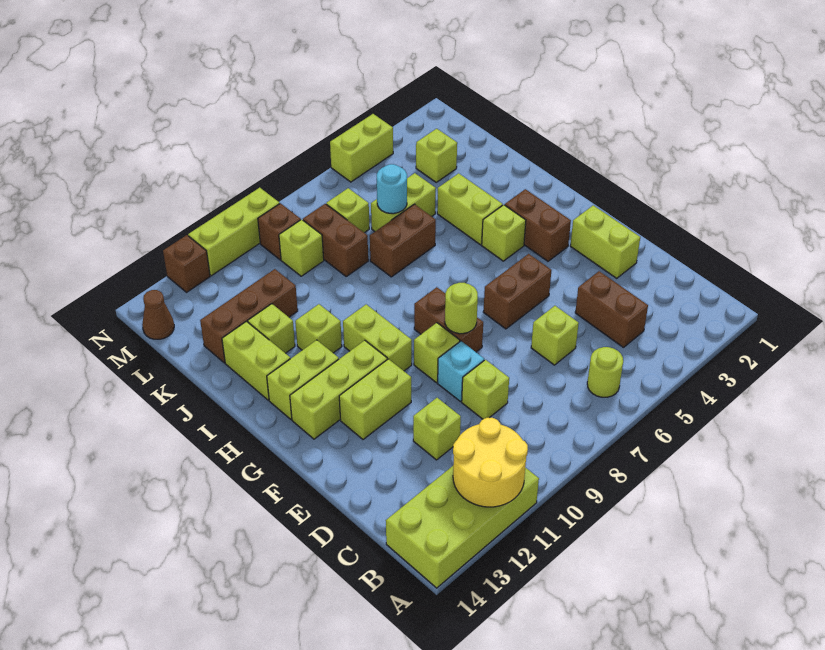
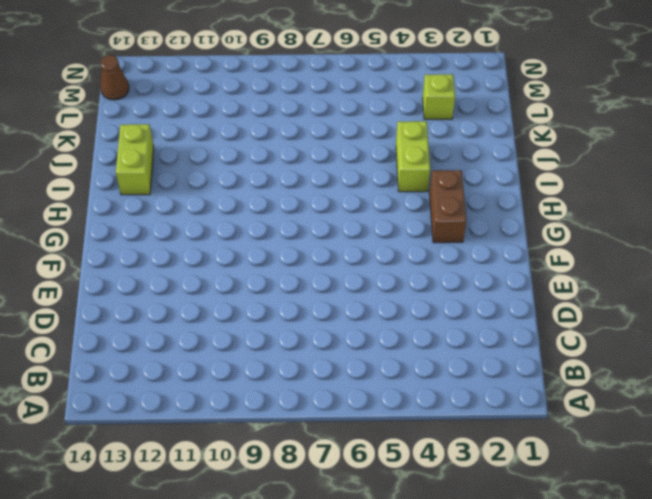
none -> lime brick A11:B14 level 1
none -> lime round brick B6 level 1
none -> brown brick C4:D4 level 1
none -> lime brick D6 level 1

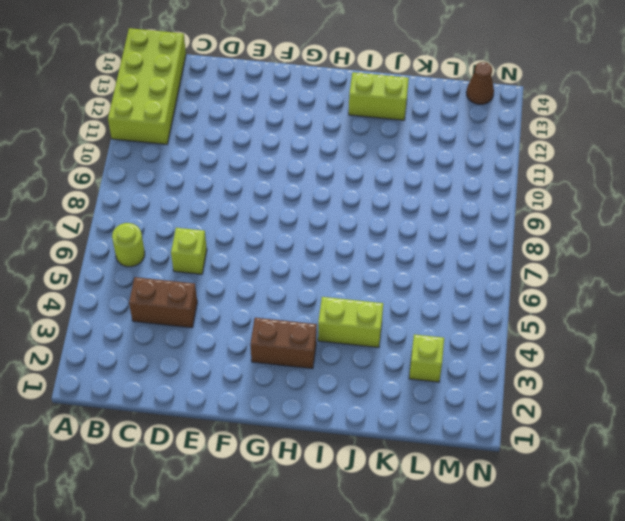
none -> lime brick D9 level 1
none -> lime brick D11 level 1
none -> lime brick E2:F2 level 1
none -> cyan brick E9 level 1

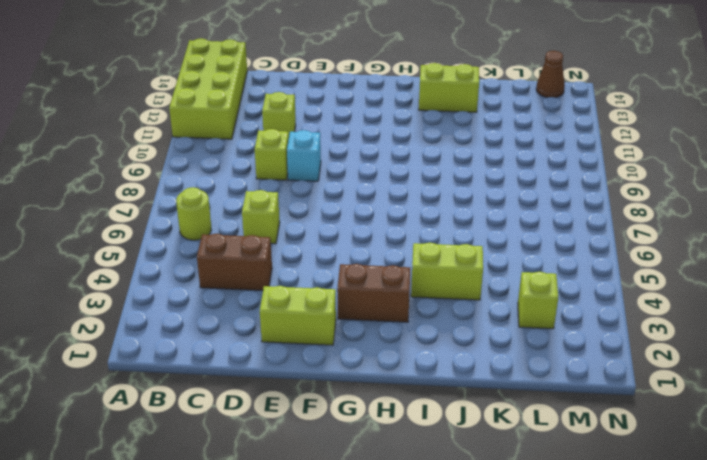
none -> brown brick F5:F6 level 1
none -> brown brick F8:G8 level 1
none -> lime brick F9 level 1
none -> lime brick F11:F12 level 1

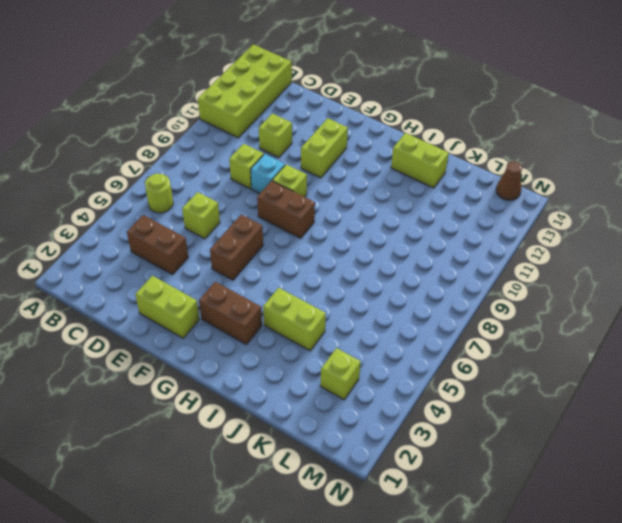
none -> lime brick G10:H10 level 1
none -> lime brick G11:G13 level 1
none -> lime brick H4 level 1
none -> lime brick H12:H13 level 1

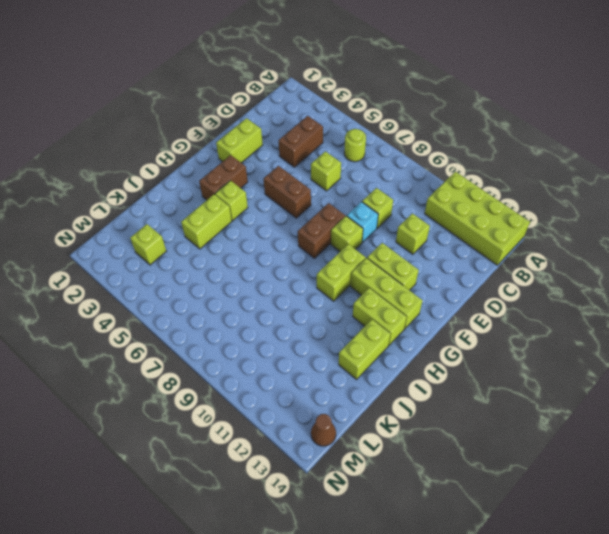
none -> lime brick I11 level 1
none -> brown brick J6:J7 level 1
none -> lime brick J12 level 1
none -> lime brick K5:K6 level 1

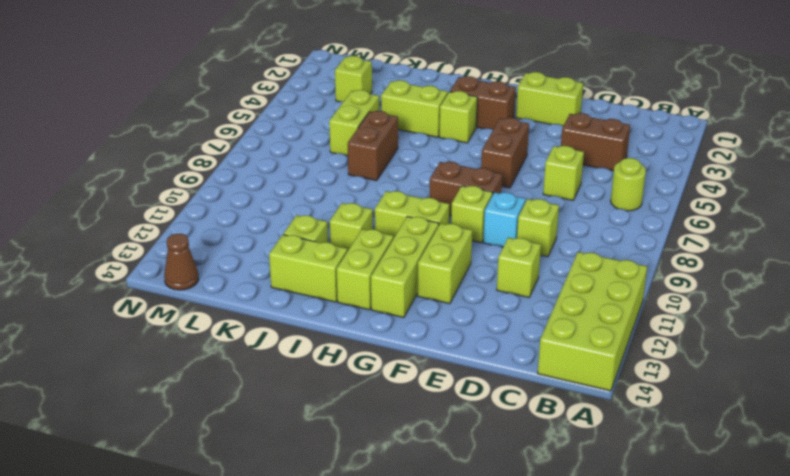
none -> brown brick K8:L8 level 1
none -> brown brick K11:K13 level 1
none -> lime brick L7 level 1
none -> lime brick L9 level 1

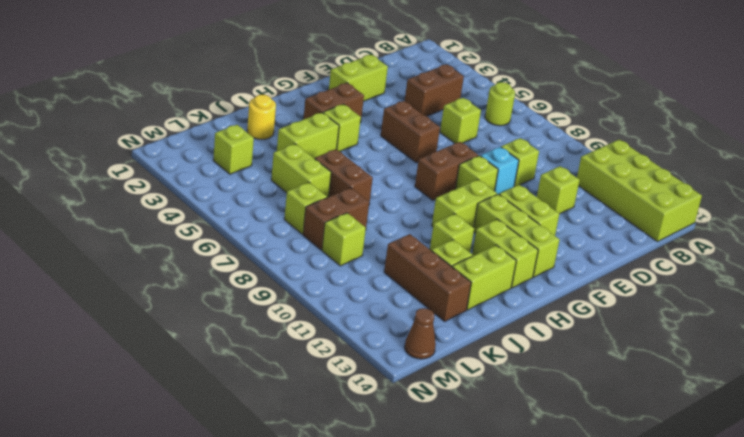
yellow round brick J2 level 1 -> none
none -> brown brick M9 level 1
none -> lime brick N4:N5 level 1
none -> lime brick N9:N11 level 1
none -> brown brick N12 level 1

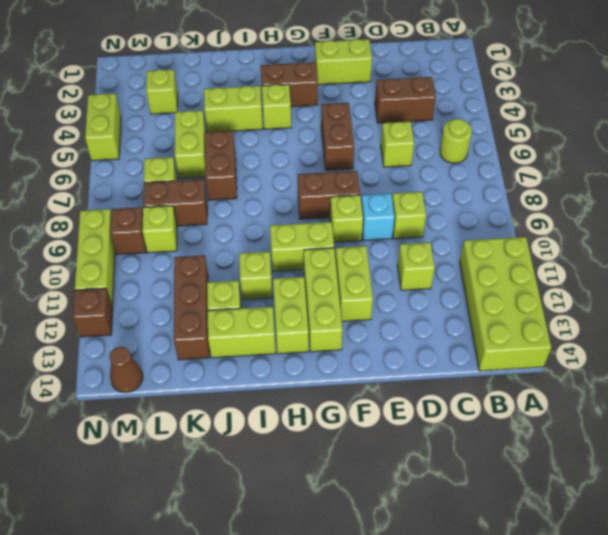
none -> yellow round brick A11:B12 level 2
none -> lime round brick F8 level 2
none -> cyan round brick K6 level 2

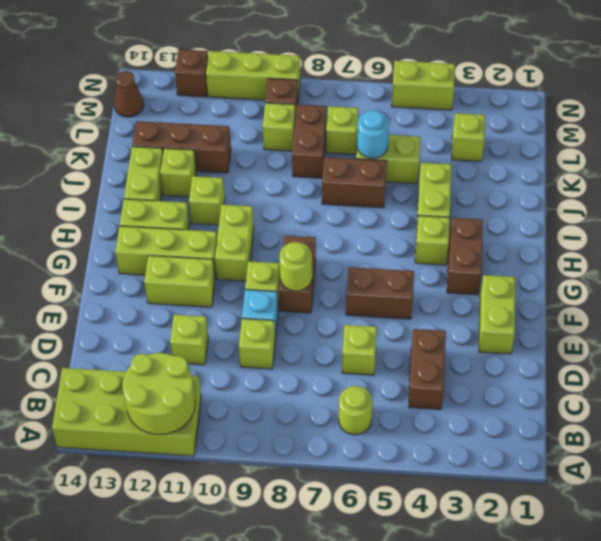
lime round brick A11:B12 level 2 -> yellow round brick A11:B12 level 2

